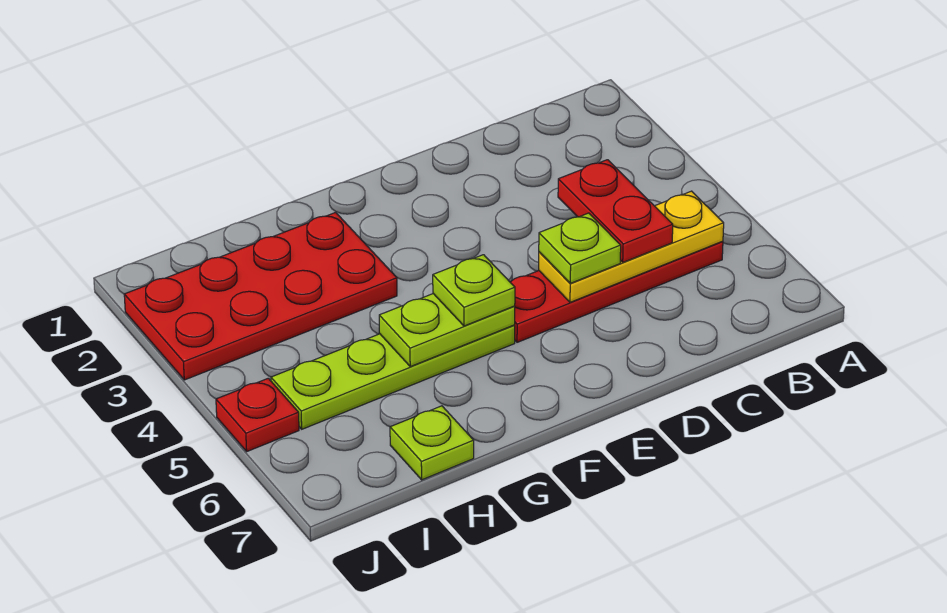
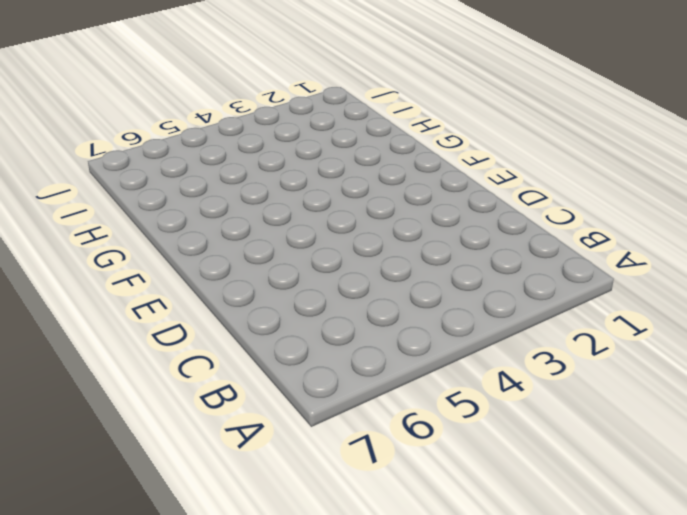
none -> red plate B5:E5 level 1
none -> lime plate F5:I5 level 1

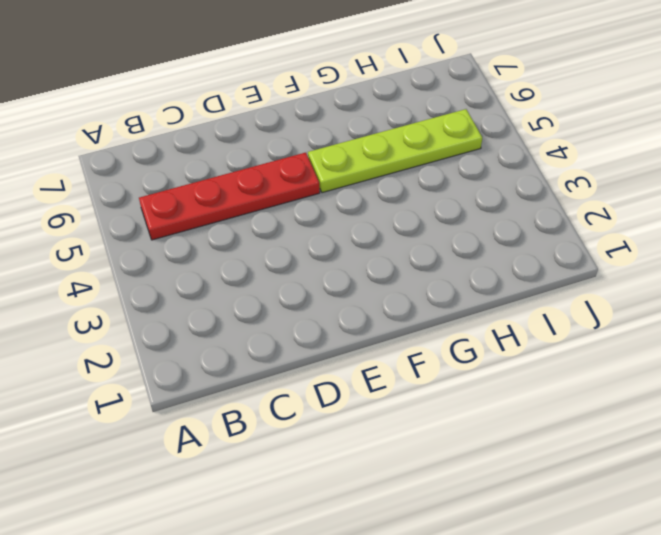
none -> red plate G2:J3 level 1
none -> lime plate H7 level 1

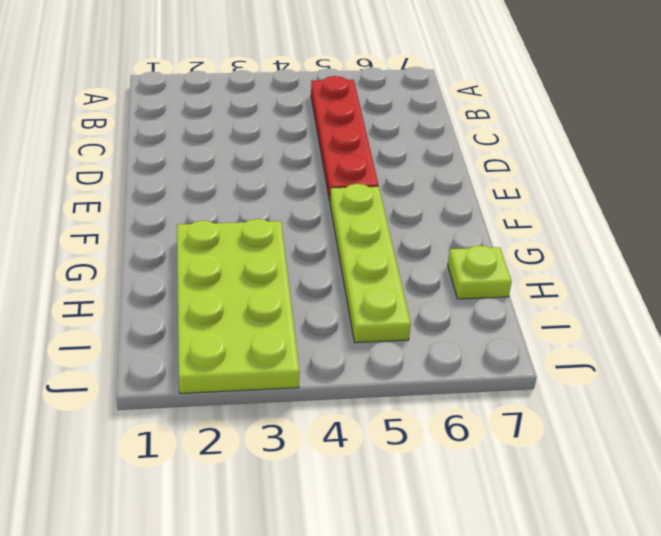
lime plate G2:J3 level 1 -> red plate G2:J3 level 1
none -> red plate J5 level 1
none -> yellow plate B5:D5 level 2

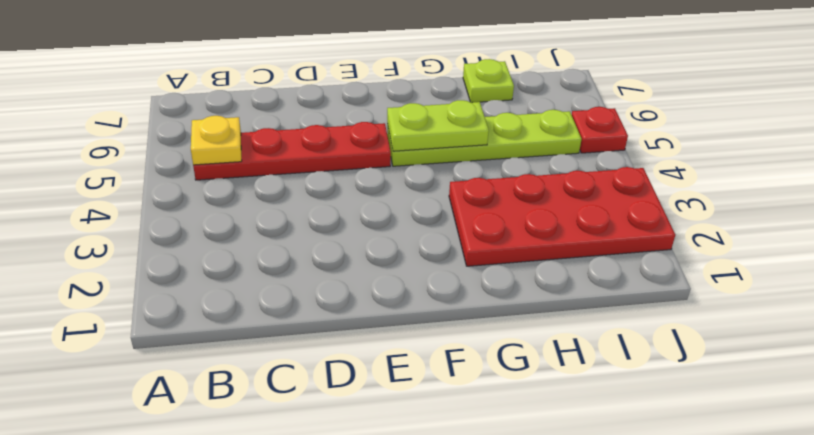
yellow plate B5 level 2 -> yellow plate B5:D5 level 2
none -> red plate C4:C5 level 3
none -> lime plate D5 level 3

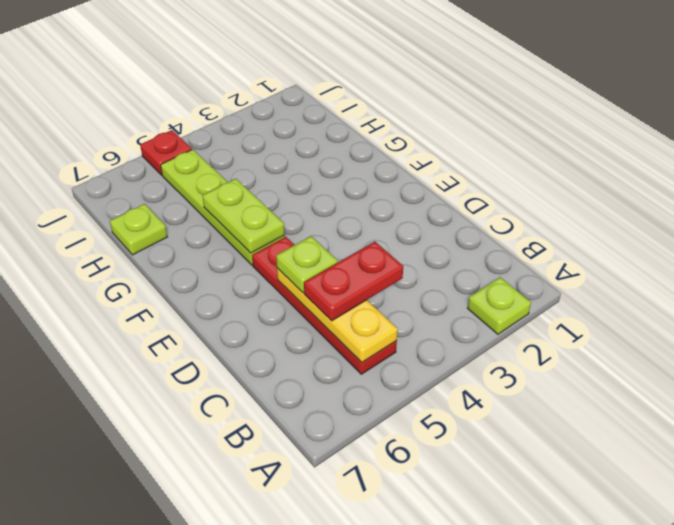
lime plate A2 level 1 -> lime plate F5 level 3
none -> red plate G2:J3 level 1

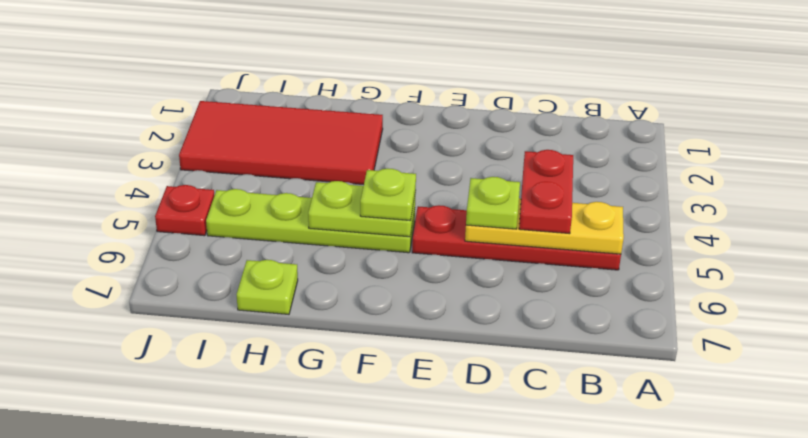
red tile G2:J3 level 1 -> red plate G2:J3 level 1

